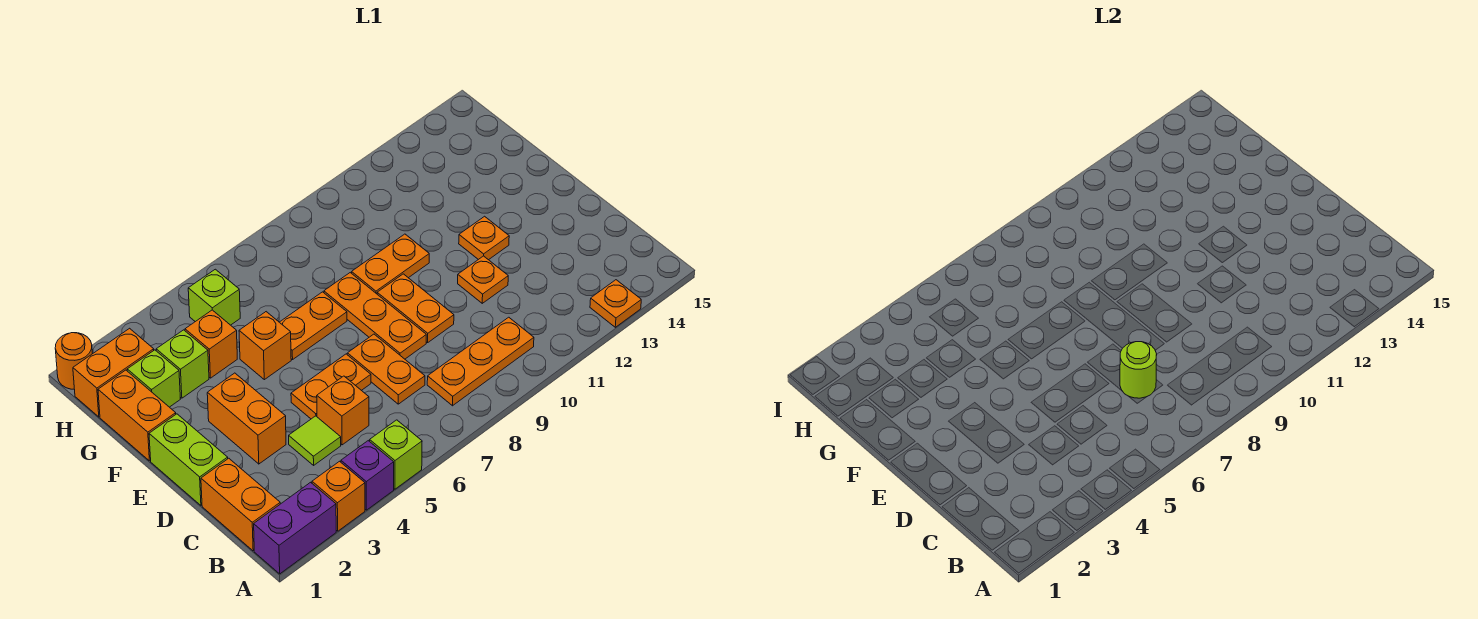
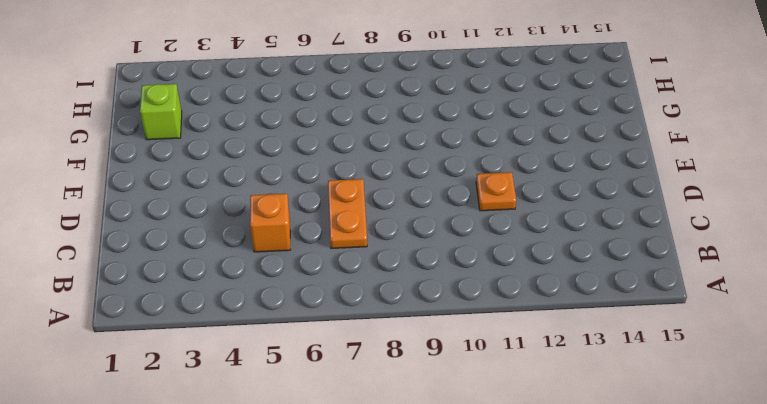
none -> purple brick A1:A2 level 1
none -> orange brick A3 level 1
none -> purple brick A4 level 1

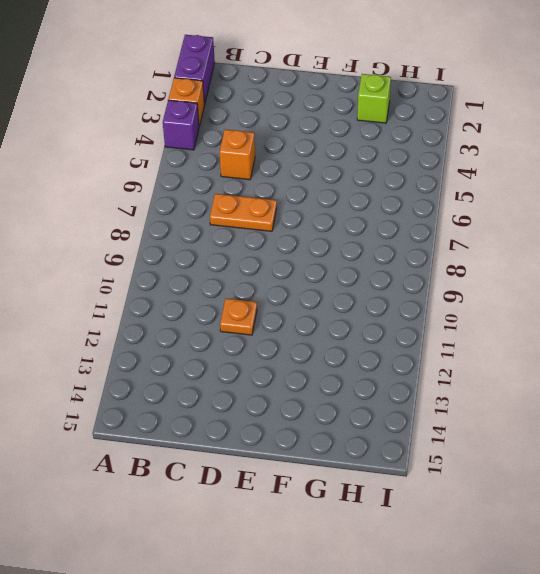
none -> lime brick A5 level 1
none -> orange plate A13 level 1
none -> orange brick B1:C1 level 1

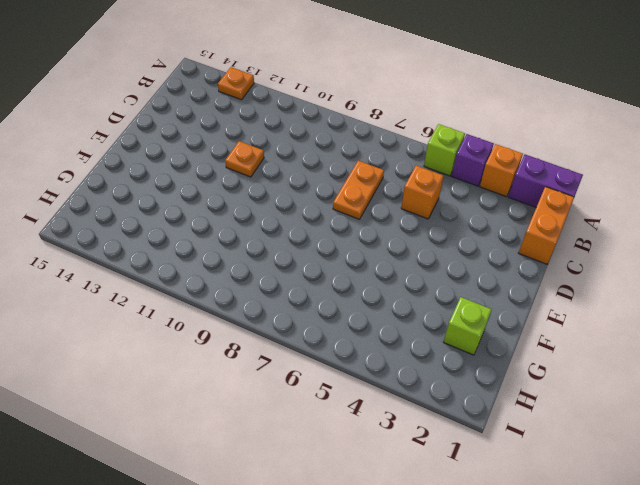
none -> orange plate B8:B10 level 1
none -> lime tile C4 level 1
none -> lime brick D1:E1 level 1

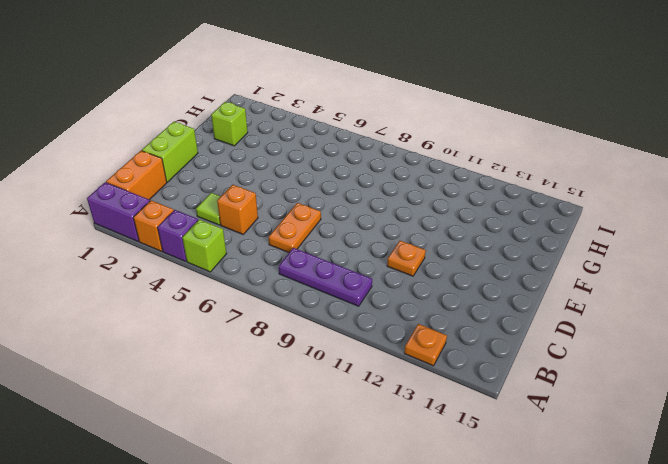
purple plate B8:B10 level 1 -> orange plate B8:B10 level 1
none -> orange brick D3:E3 level 1
none -> orange plate D5:D6 level 1
none -> orange plate D8:F8 level 1

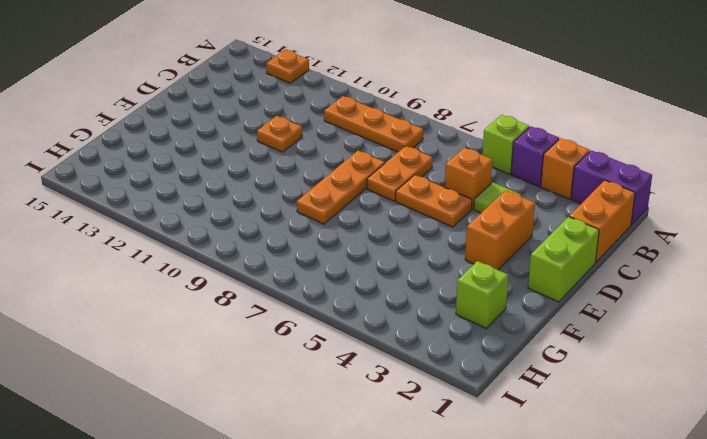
none -> orange plate D9:E9 level 1
none -> orange plate E12 level 1
none -> orange brick F1:G1 level 1

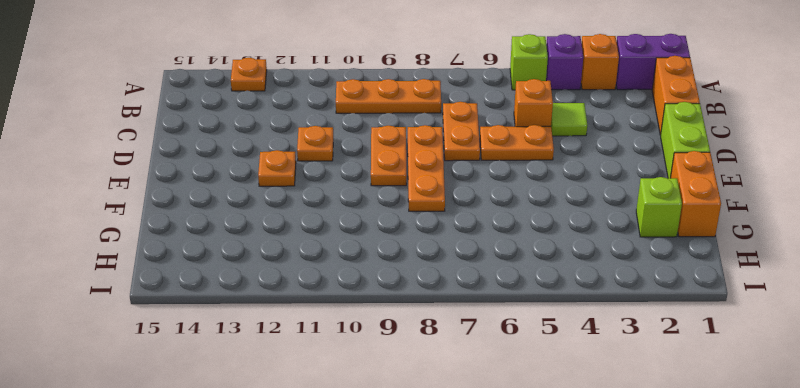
none -> orange brick D3:E3 level 1
none -> orange brick F5 level 1
none -> orange plate F6:F7 level 1

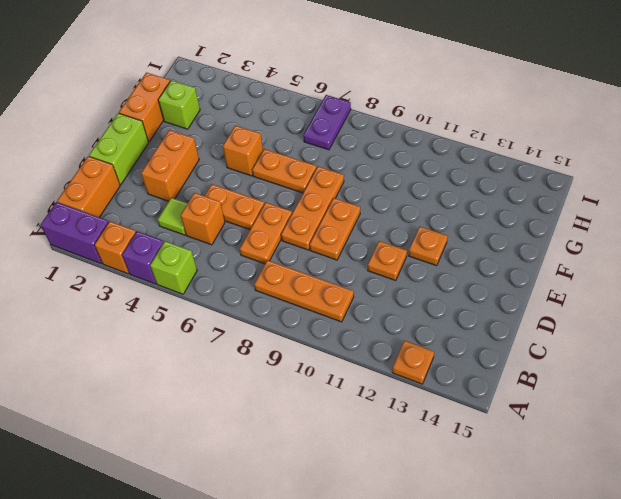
purple plate H7:I7 level 1 -> none
none -> orange plate F9:F10 level 1
none -> lime brick G3 level 1
none -> orange brick G4 level 1

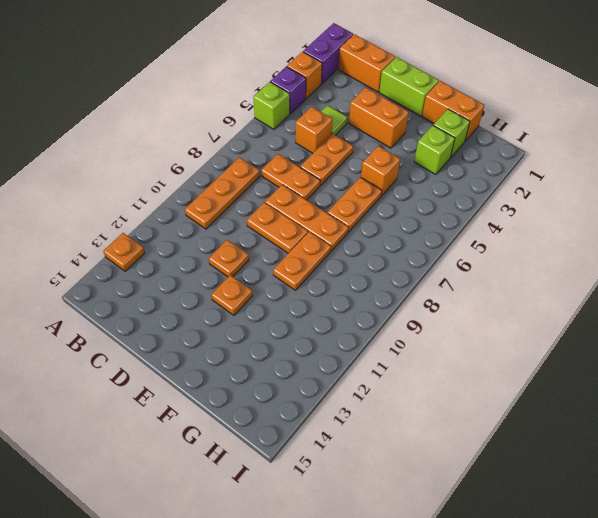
none -> orange brick G4 level 1
none -> orange brick H1:H2 level 1
none -> lime brick H5 level 1

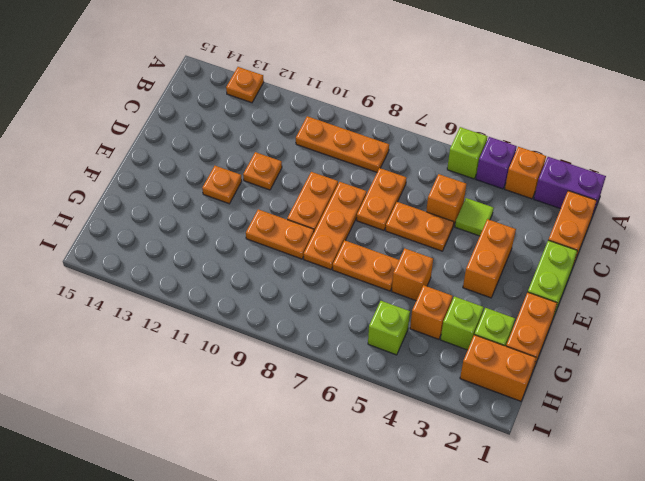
none -> orange round brick I1 level 1
none -> lime round brick C7 level 2

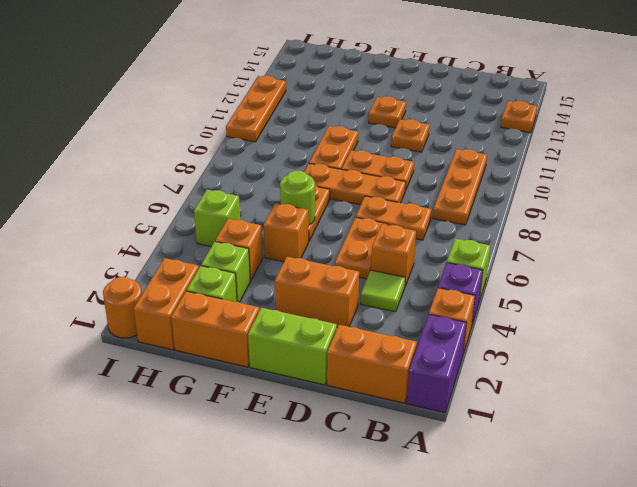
lime round brick F6 level 2 -> lime round brick C7 level 2
orange plate I10:I12 level 1 -> none

